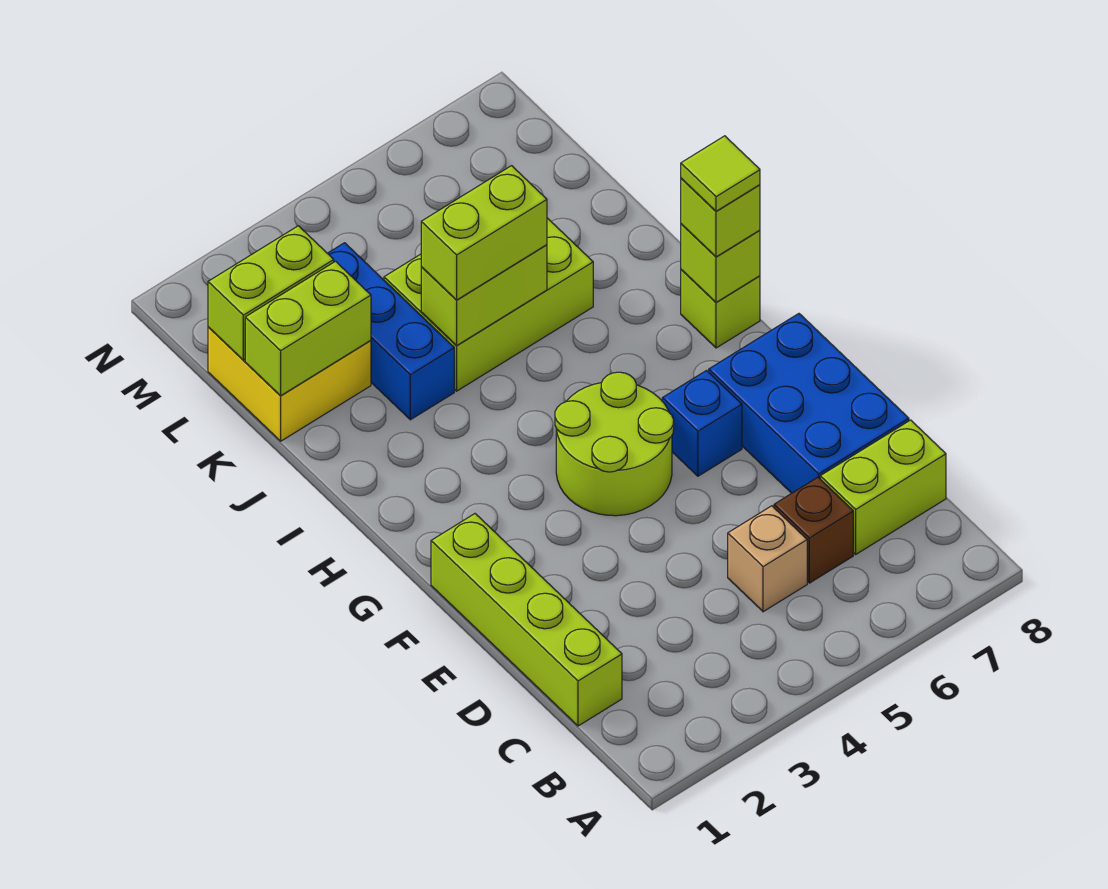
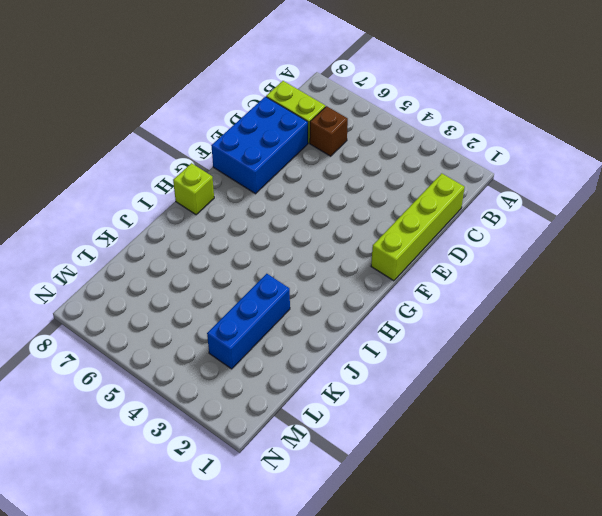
none -> tan brick C5 level 1
none -> lime round brick F4:G5 level 1
none -> blue brick F6 level 1

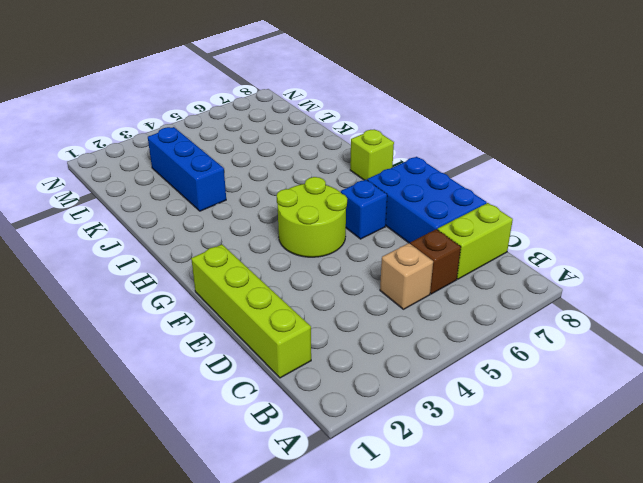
none -> lime brick J4:K6 level 1
none -> yellow brick K1:L2 level 1
none -> lime brick H8 level 2

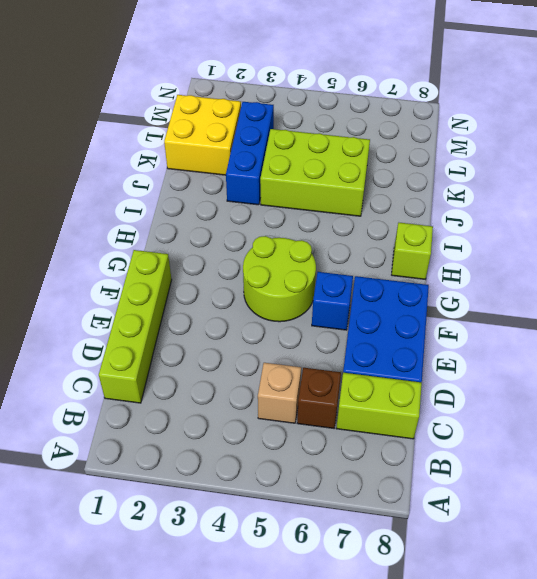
none -> lime brick H8 level 2
none -> lime brick J4:J5 level 2
none -> lime brick K1:K2 level 2

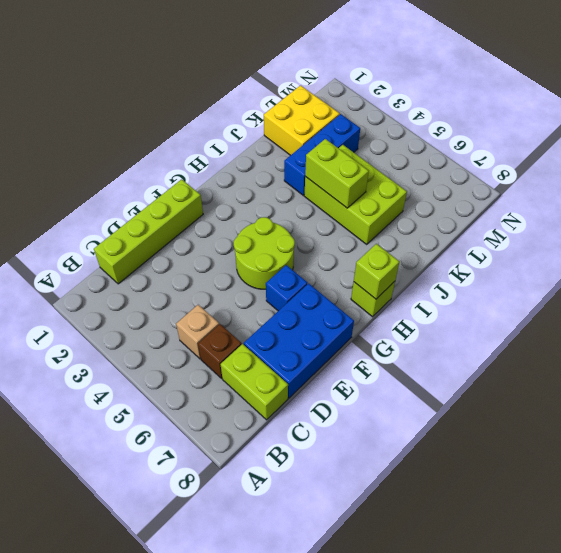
none -> lime brick K1:K2 level 2
none -> lime brick L1:L2 level 2
none -> lime brick H8 level 3

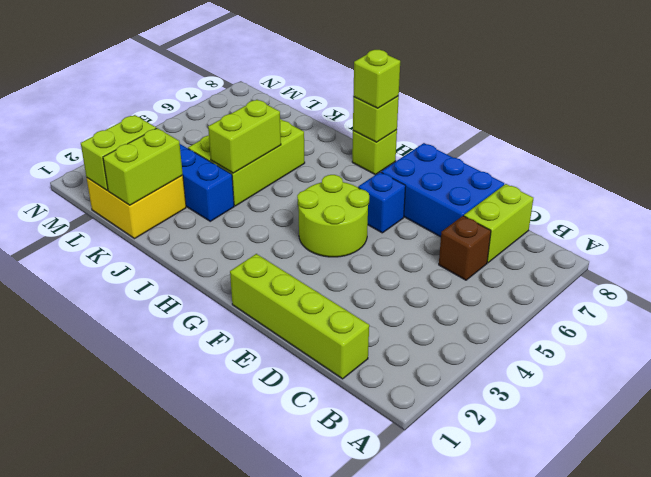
none -> tan brick C5 level 1
none -> lime brick J4:J5 level 3
none -> lime tile H8 level 4

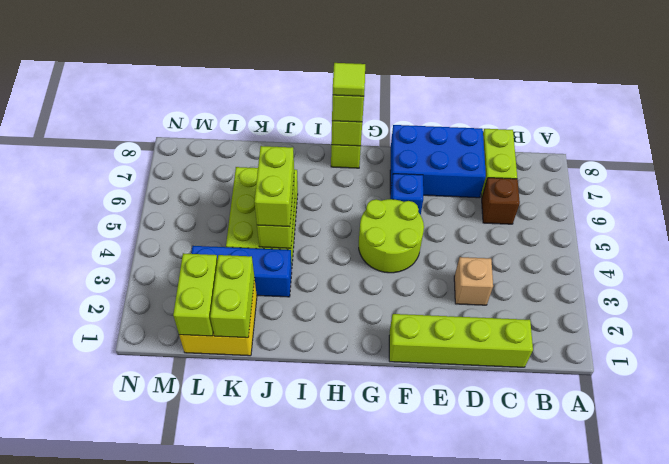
tan brick D3 level 1 -> tan brick C5 level 1

